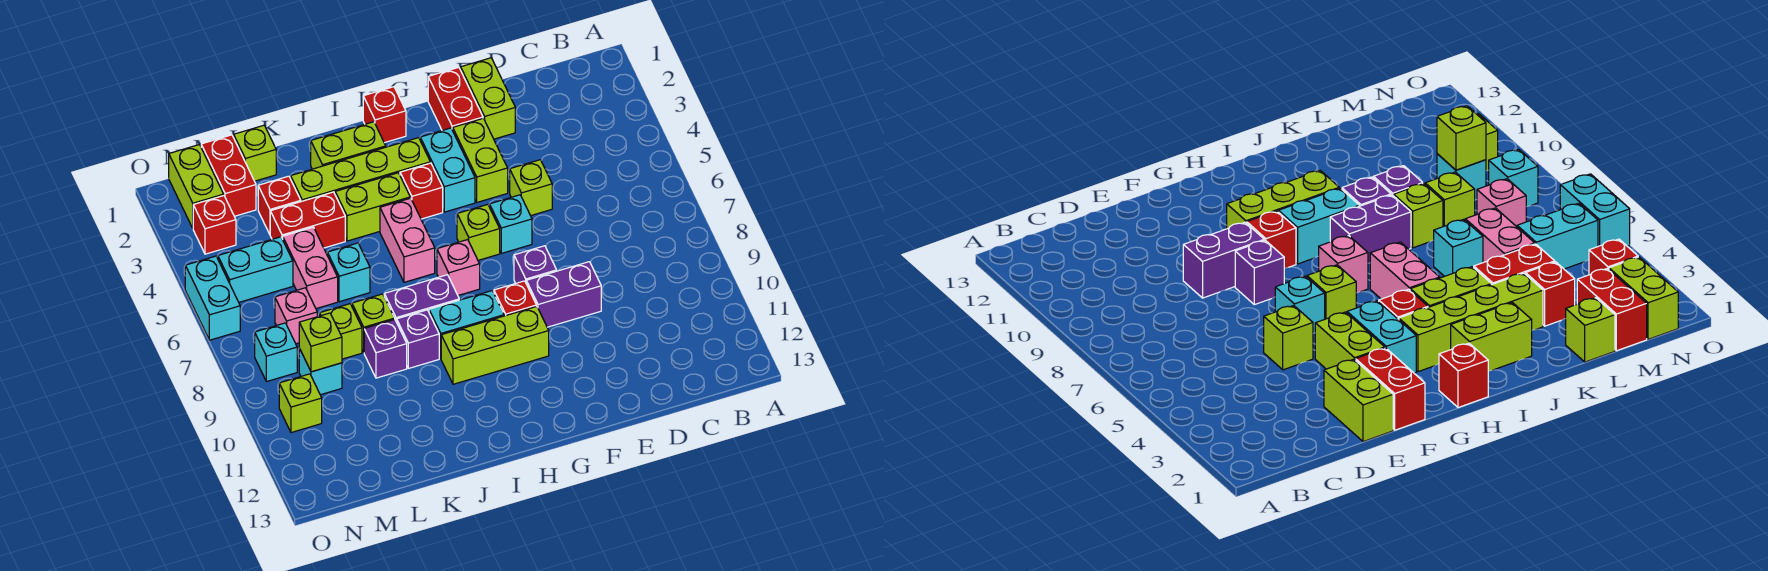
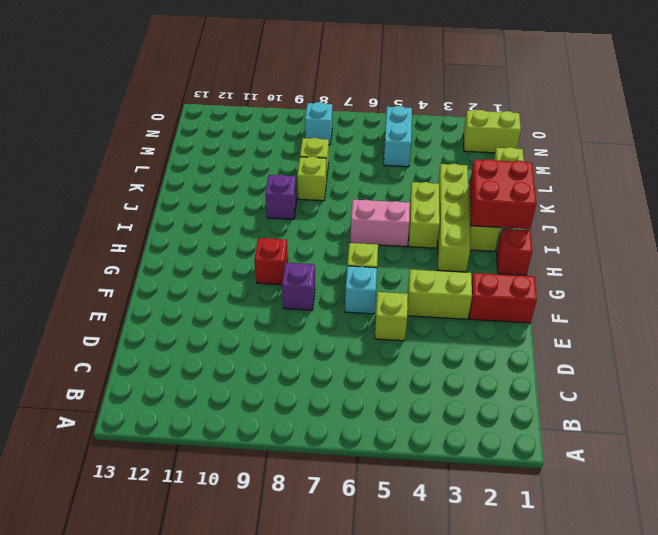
red brick I1:J2 level 2 -> none
none -> lime brick E1:E2 level 1
none -> purple brick E9:F9 level 1
none -> cyan brick G3:G4 level 1
none -> lime brick G10:I10 level 1

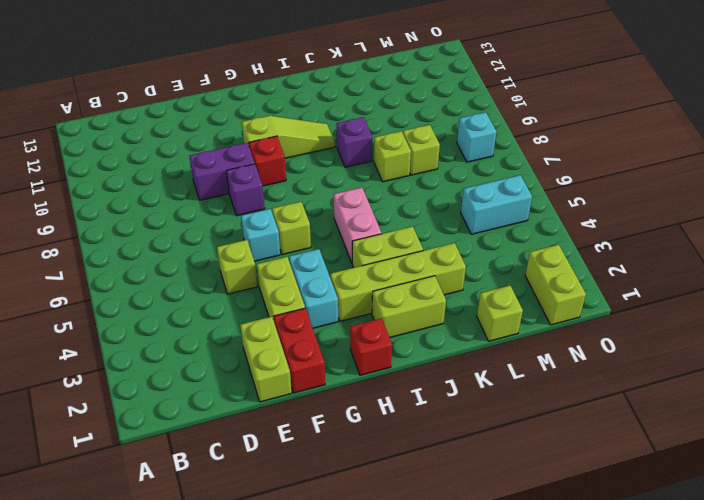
lime slope G10:I10 level 1 top G -> lime brick G10:I10 level 1
none -> red brick H4 level 1
none -> pink brick H7 level 1
none -> cyan brick H9:I9 level 1
none -> purple brick I8:J8 level 1

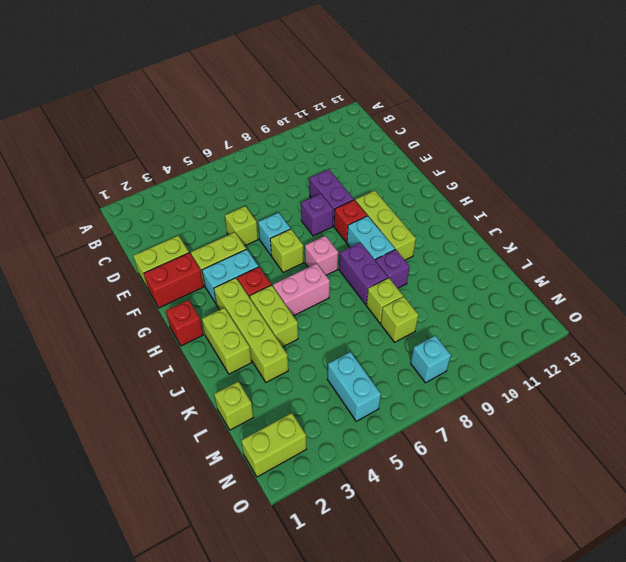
none -> red brick K4:L4 level 1
none -> cyan brick K6 level 1
none -> purple brick K9 level 1
none -> red brick L3 level 1

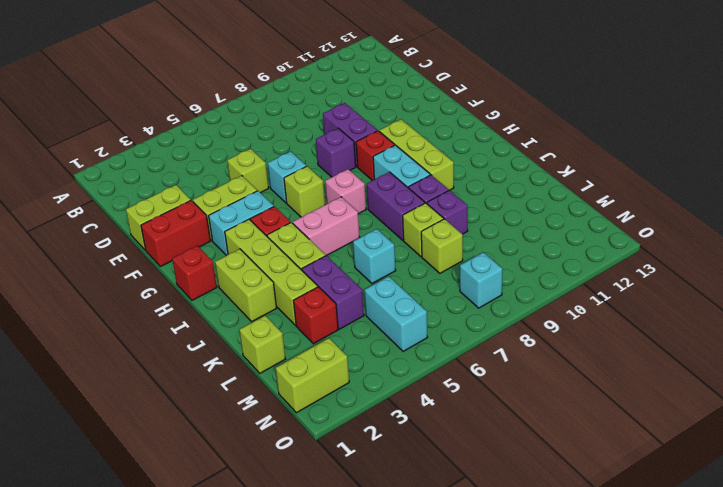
purple brick K4:L4 level 1 -> red brick K4:L4 level 1
none -> pink brick L5:L6 level 1
none -> red brick M1:M2 level 1
none -> pink brick M7 level 1
none -> cyan brick M9 level 1

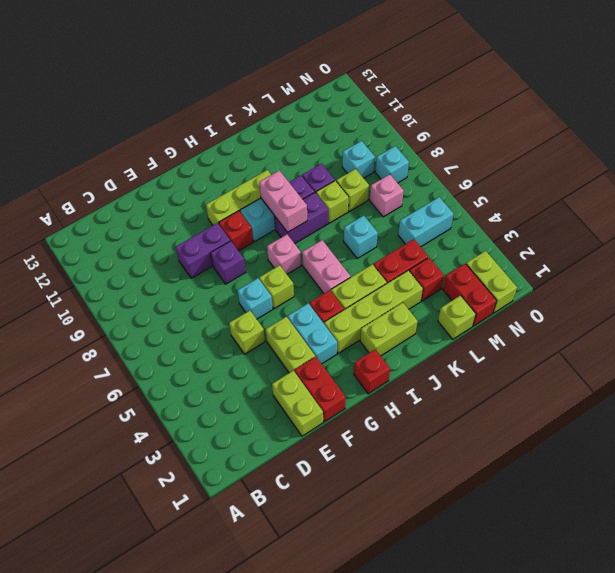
pink brick I8:I9 level 2 -> pink brick L5:L6 level 1
none -> red brick N3 level 1
none -> lime brick N10 level 1
none -> cyan brick O5:O6 level 1
none -> lime brick M9 level 2

